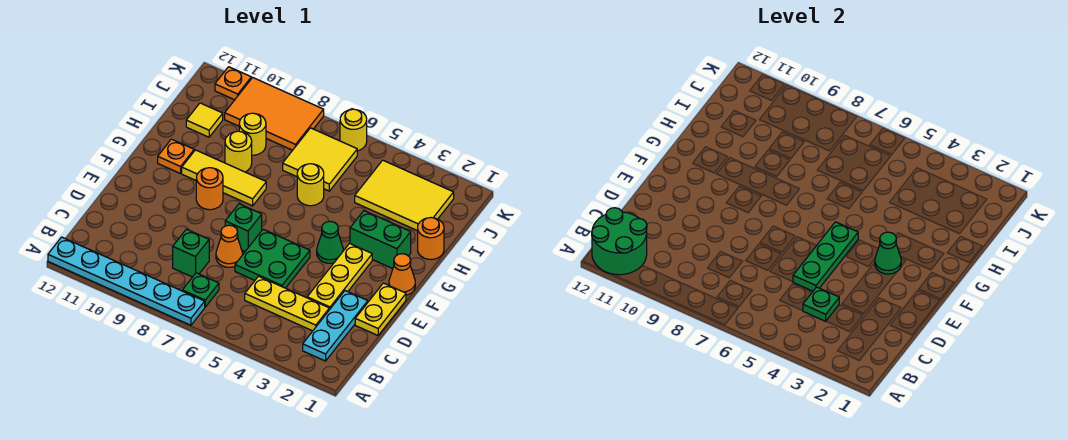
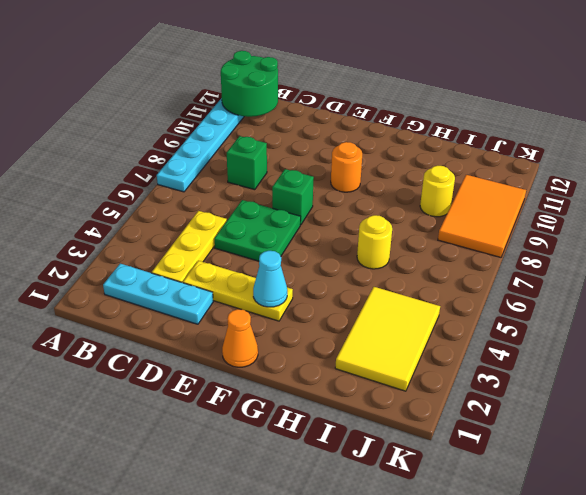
cyan cone F3 level 2 -> green cone F3 level 2
none -> green plate B7 level 1
none -> yellow plate D1:E1 level 1
none -> orange cone D7 level 1
none -> green cone F4 level 1

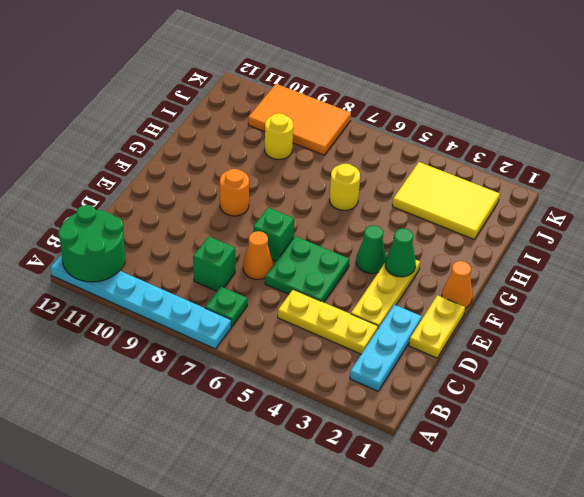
none -> green brick G2:G3 level 1
none -> yellow tile G8:G10 level 1
none -> orange plate G11 level 1
none -> orange round brick H1 level 1

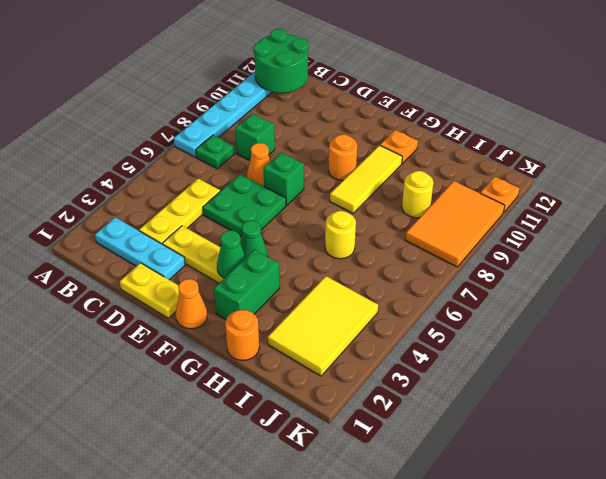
none -> yellow round brick H9 level 1
none -> yellow tile I6:J7 level 1
none -> yellow tile I11 level 1
none -> yellow round brick K6 level 1

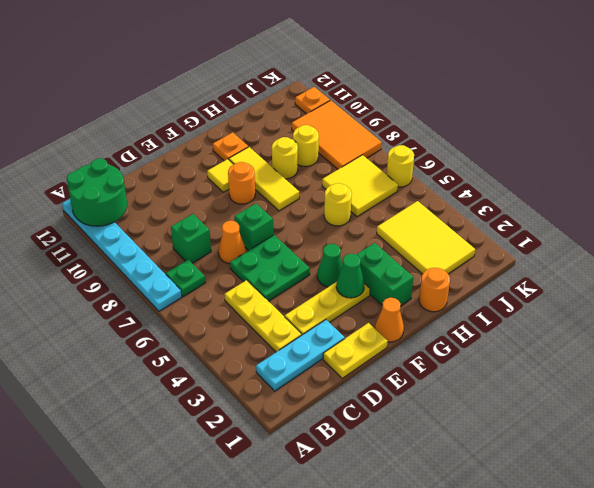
yellow tile F10 level 1 -> yellow tile I11 level 1
none -> green plate C4 level 2
none -> green plate D5:F5 level 2

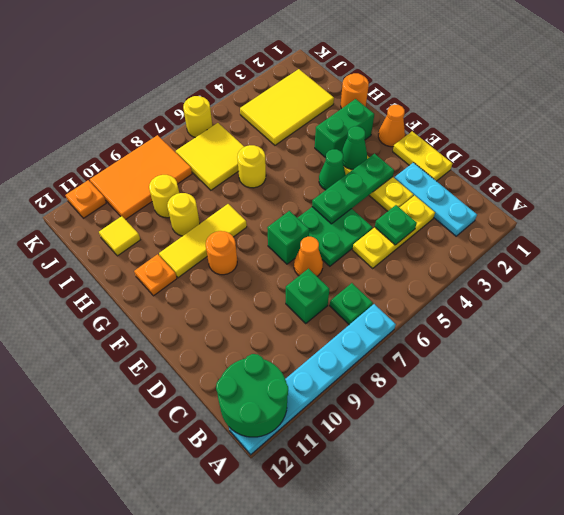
green plate E3:E5 level 2 -> green plate D5:F5 level 2

